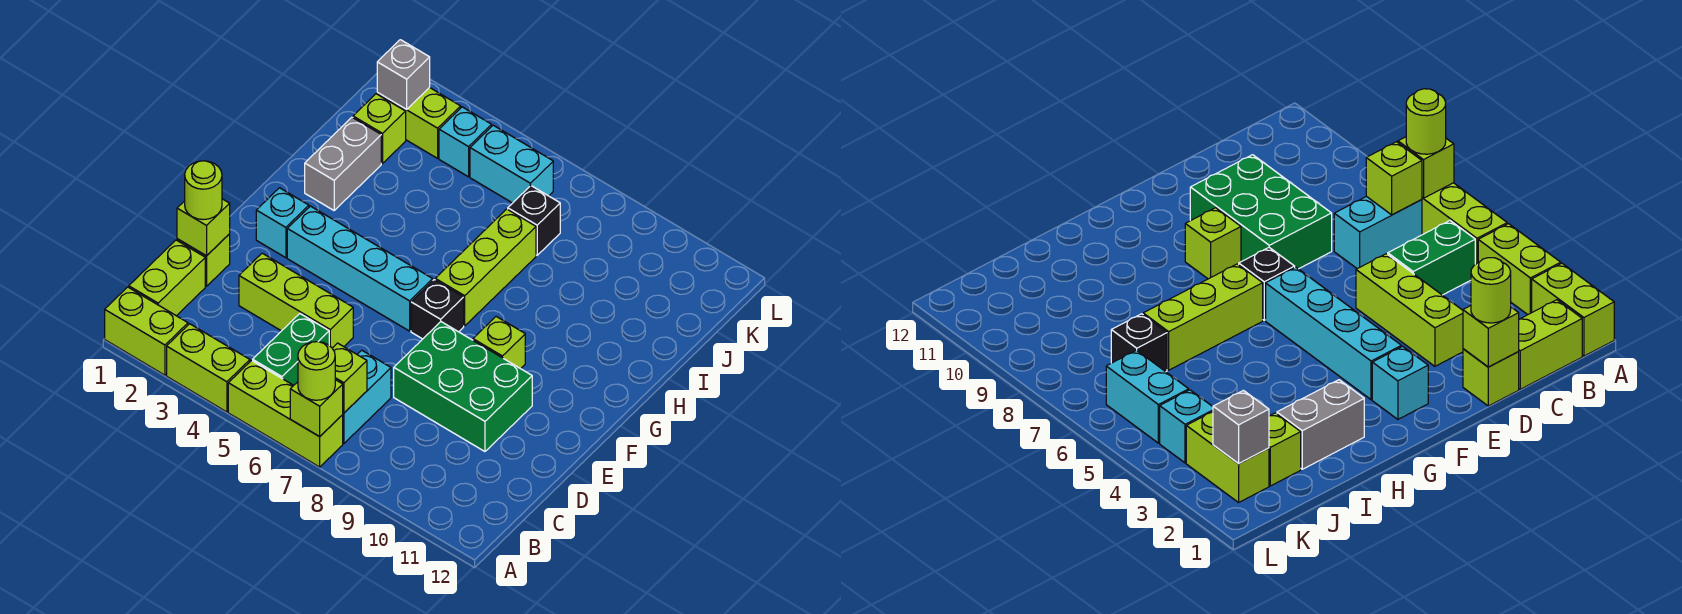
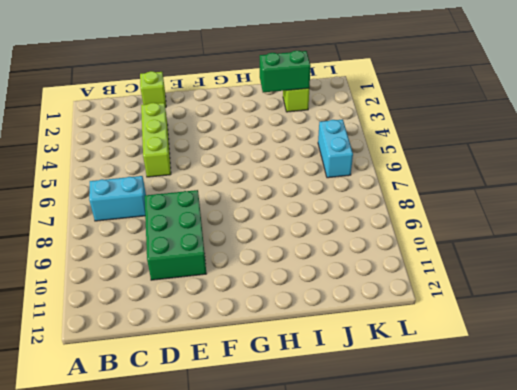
green brick I2:J2 level 2 -> green brick B5:C5 level 1
none -> lime brick A1:A2 level 1
none -> lime brick A3:A4 level 1
none -> lime brick A5:A7 level 1

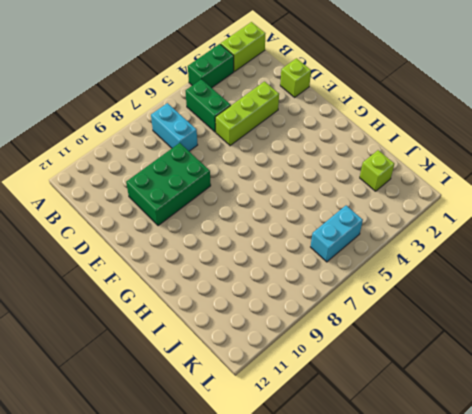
green brick A3:A4 level 1 -> lime brick A3:A4 level 1
none -> lime brick A5:A7 level 1
none -> lime brick B1:C1 level 1
none -> cyan brick F2 level 1

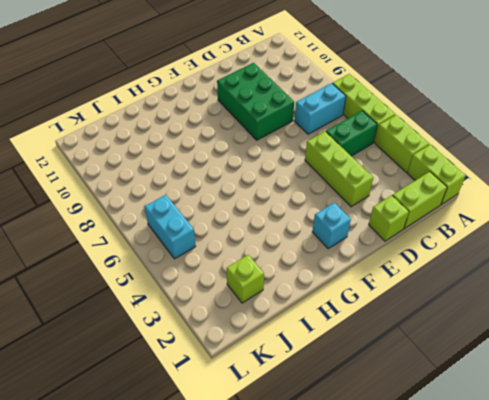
none -> cyan brick F3:F6 level 1
none -> black brick F7 level 1
none -> lime brick F9 level 1

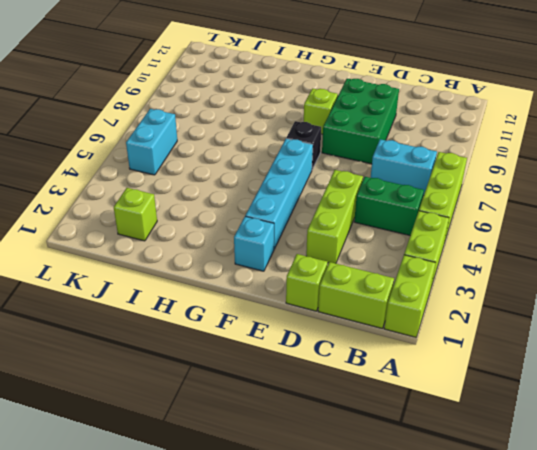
none -> lime brick G7:I7 level 1
none -> grey brick H2:I2 level 1
none -> black brick J7 level 1

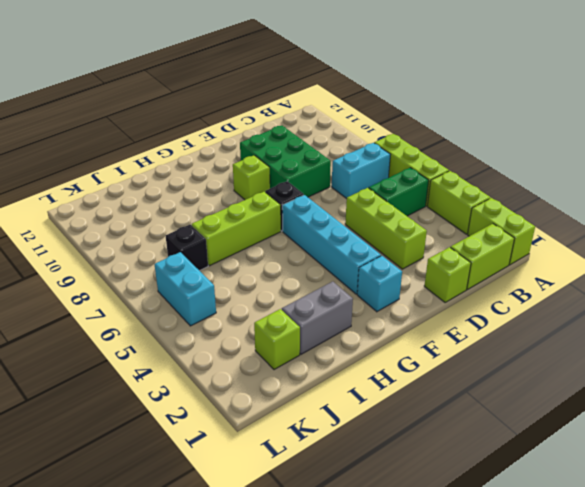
none -> lime brick K2:K3 level 1
none -> cyan brick K4 level 1
none -> lime brick A7 level 2

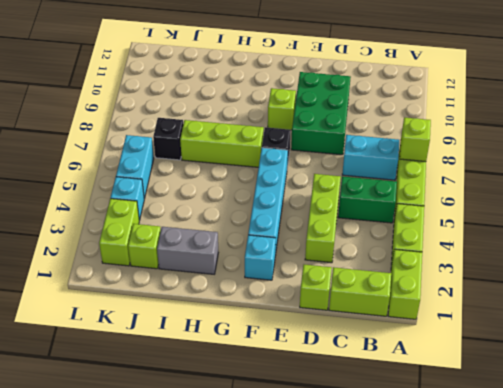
none -> lime brick B7 level 2
none -> lime brick D1 level 2
none -> grey brick K2 level 2

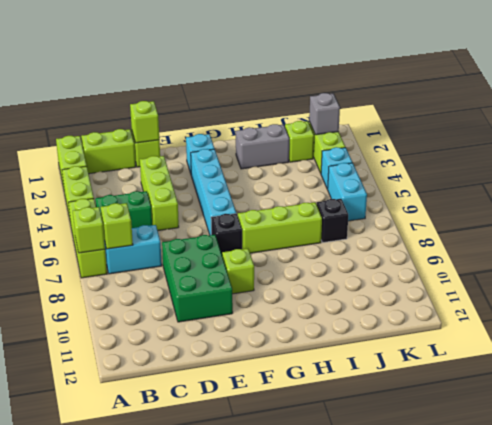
none -> lime round brick A7 level 3
none -> lime round brick D1 level 3

